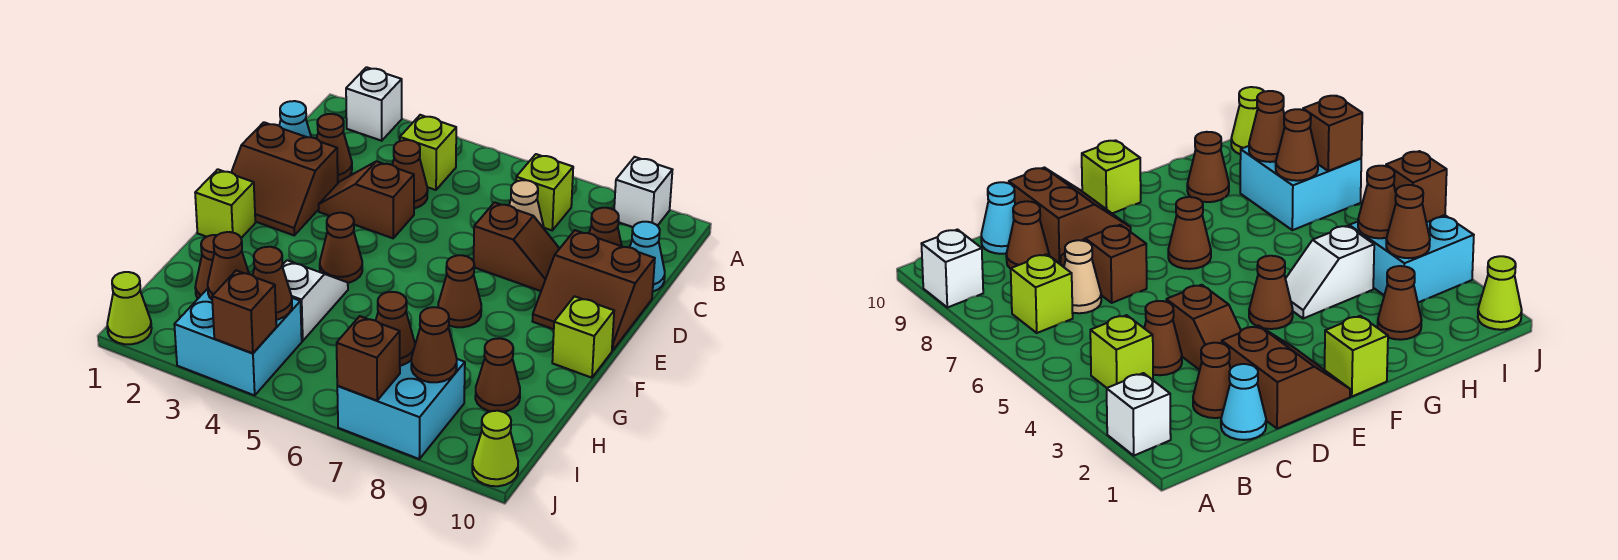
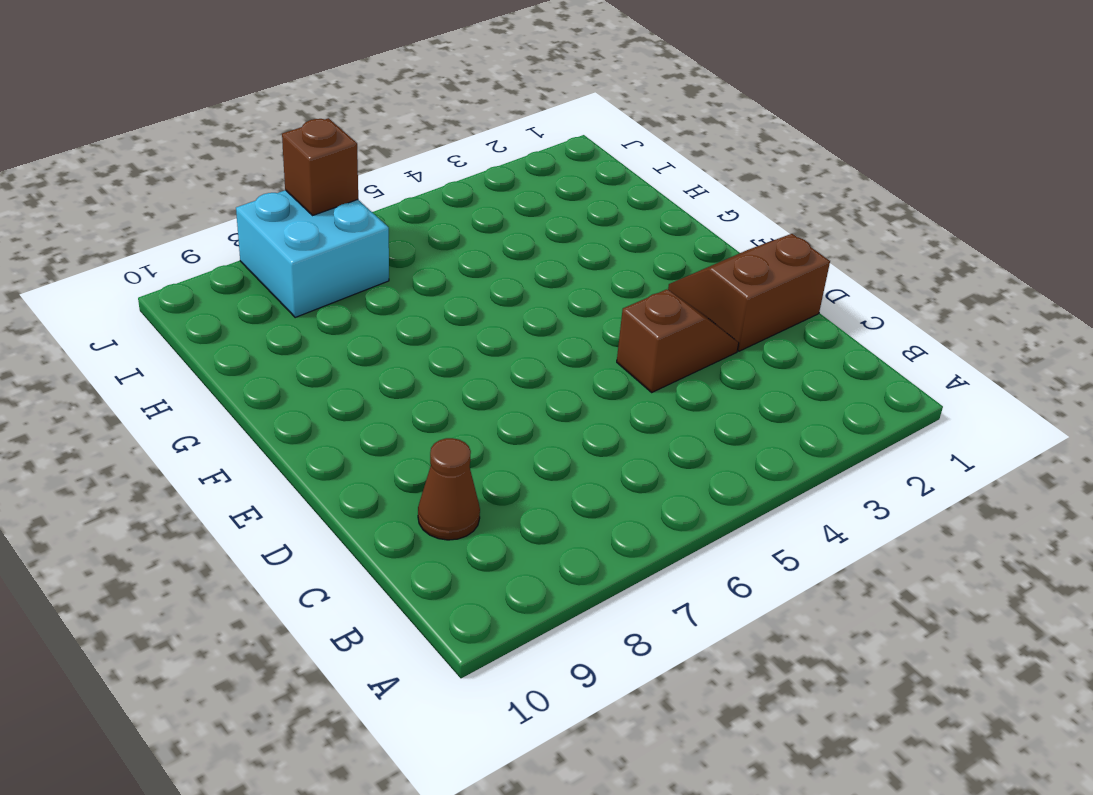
none -> white brick A2 level 1
none -> white brick A9 level 1
none -> lime brick B4 level 1
none -> lime brick B7 level 1

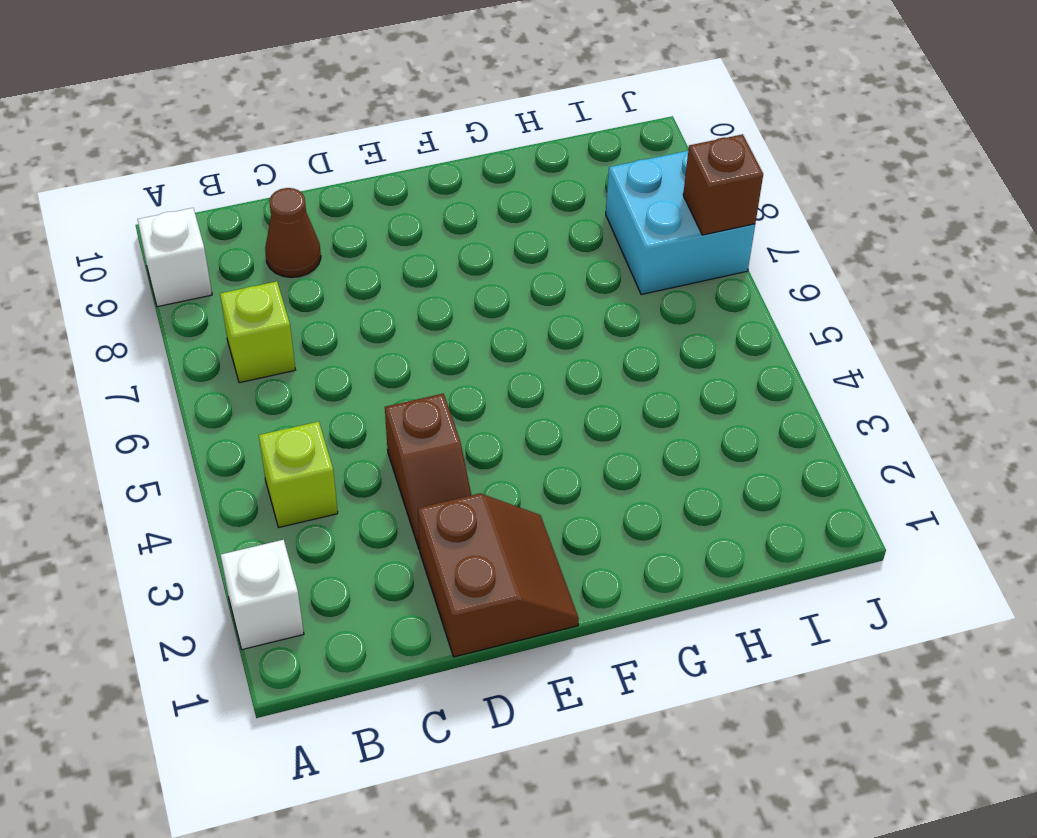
none -> cyan cone C1 level 1
none -> brown cone C2 level 1
none -> brown cone C4 level 1
none -> tan cone C7 level 1

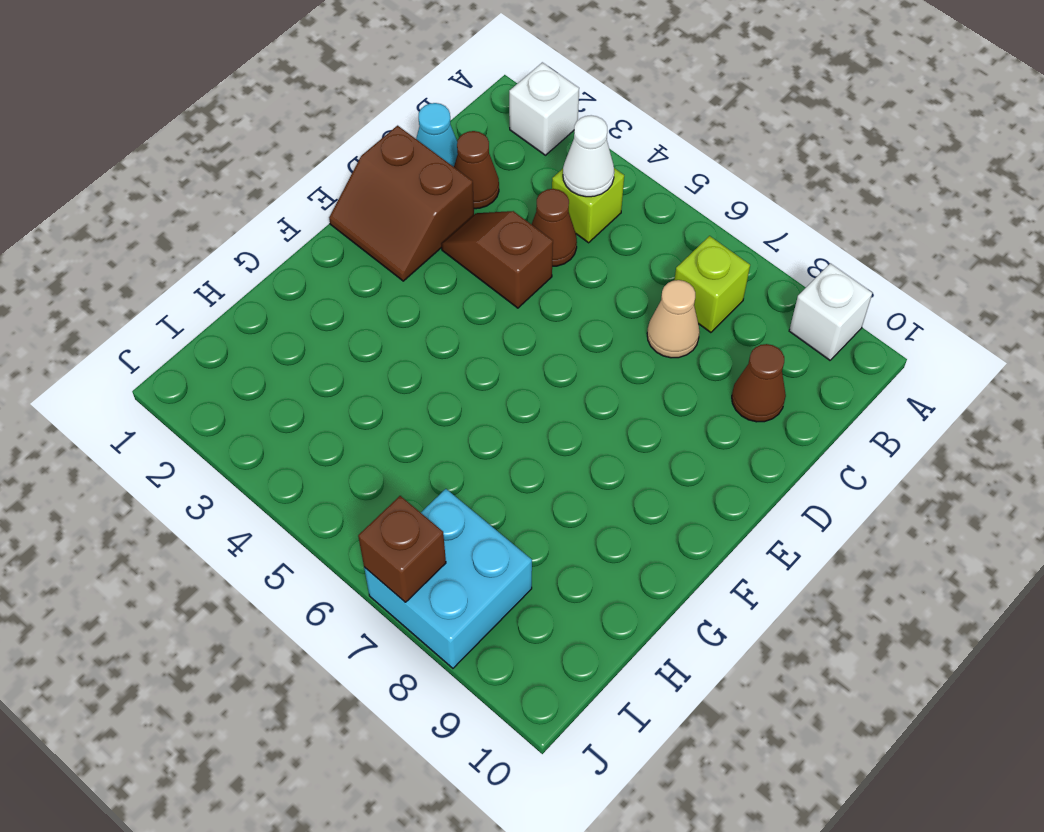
white cone B4 level 2 -> none
none -> cyan cone C10 level 1
none -> brown slope D7:D8 level 1 top 7
none -> brown slope D9:E10 level 1 top D
none -> lime brick F1 level 1

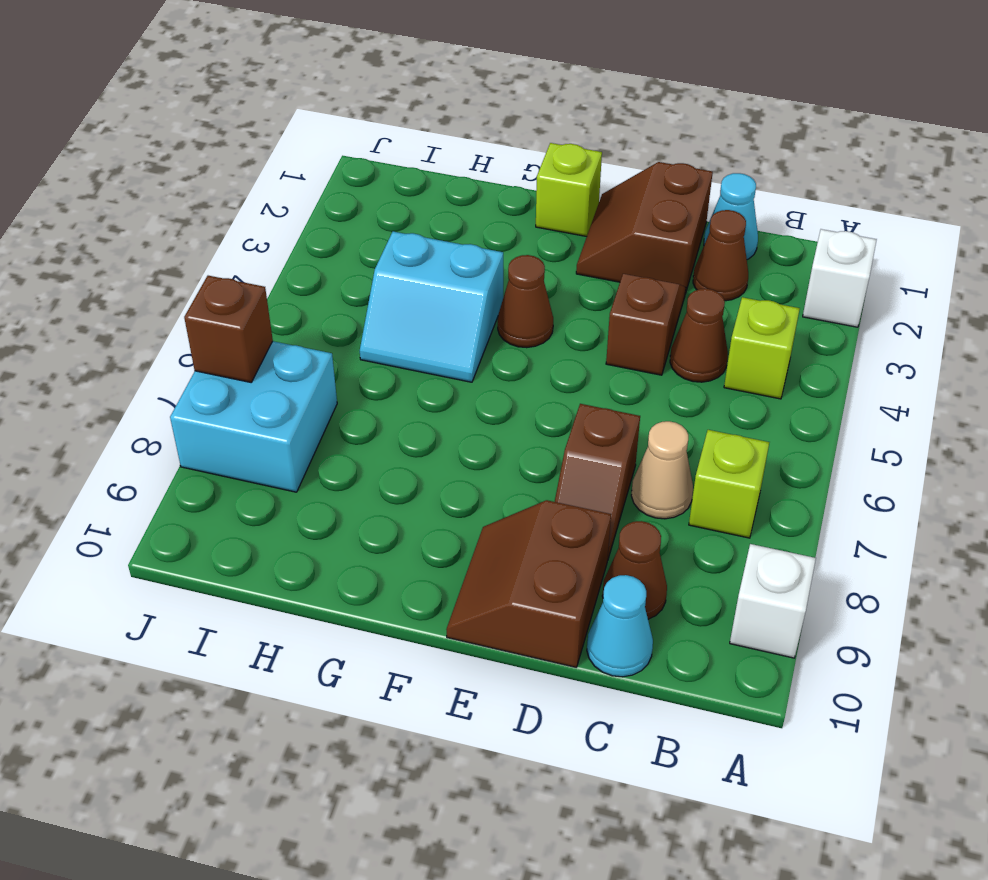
cyan slope G4:H5 level 1 top 4 -> white slope G4:H4 level 1 top H
none -> brown cone F7 level 1
none -> lime brick F10 level 1
none -> brown cone H2 level 1
none -> brown cone H9 level 1

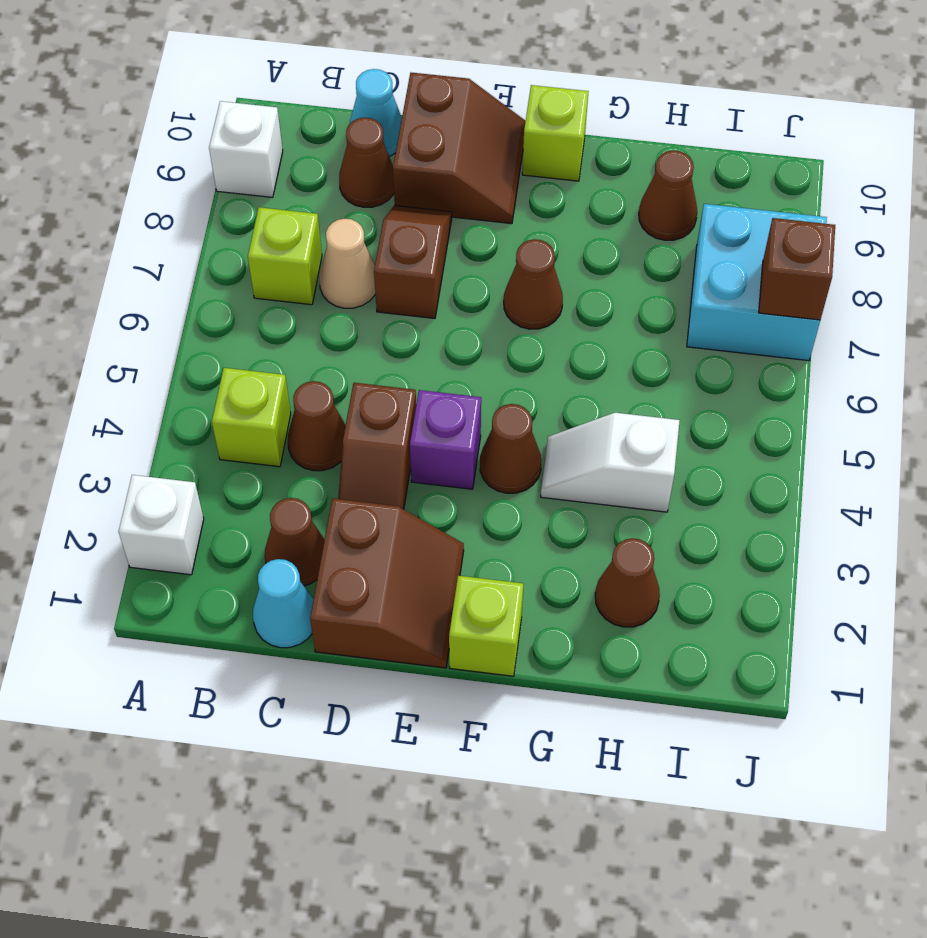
purple brick E4 level 1 -> none
none -> cyan brick I3:J4 level 1
none -> lime cone J1 level 1
none -> lime cone J10 level 1
none -> brown cone I3 level 2

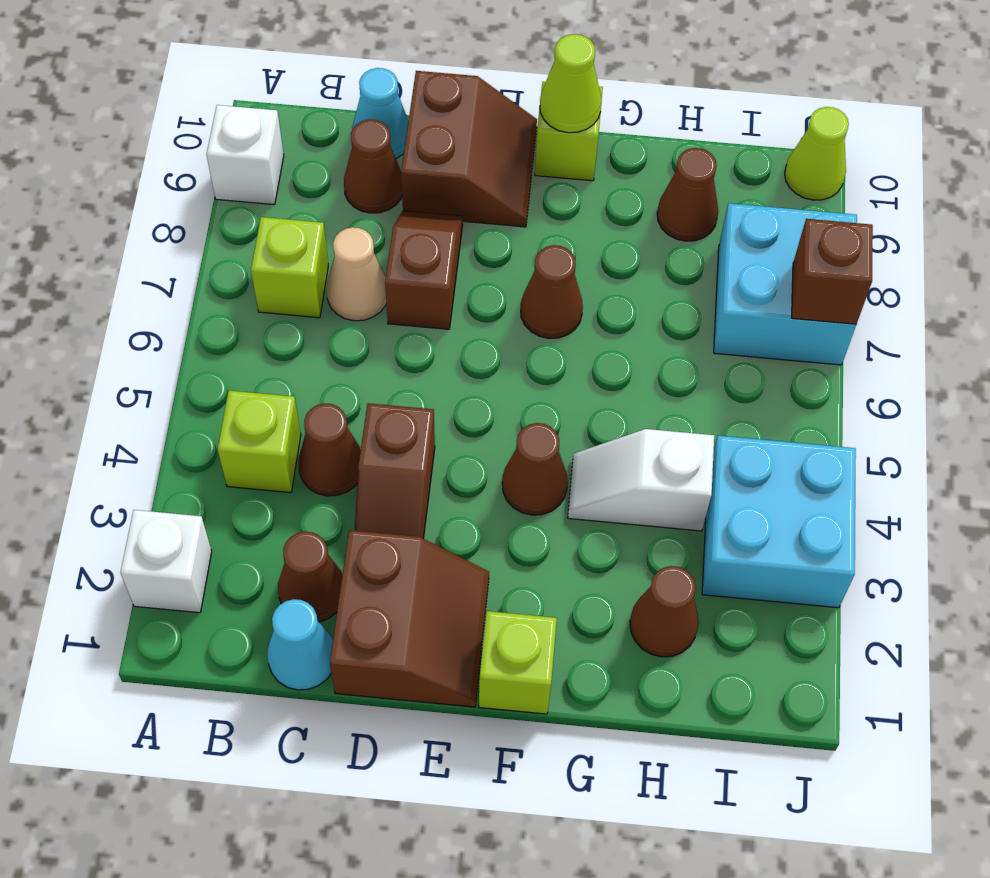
lime cone F10 level 2 -> lime cone J1 level 1
none -> brown cone I3 level 2
none -> brown cone I4 level 2
none -> brown cone I7 level 2
none -> brown cone I8 level 2

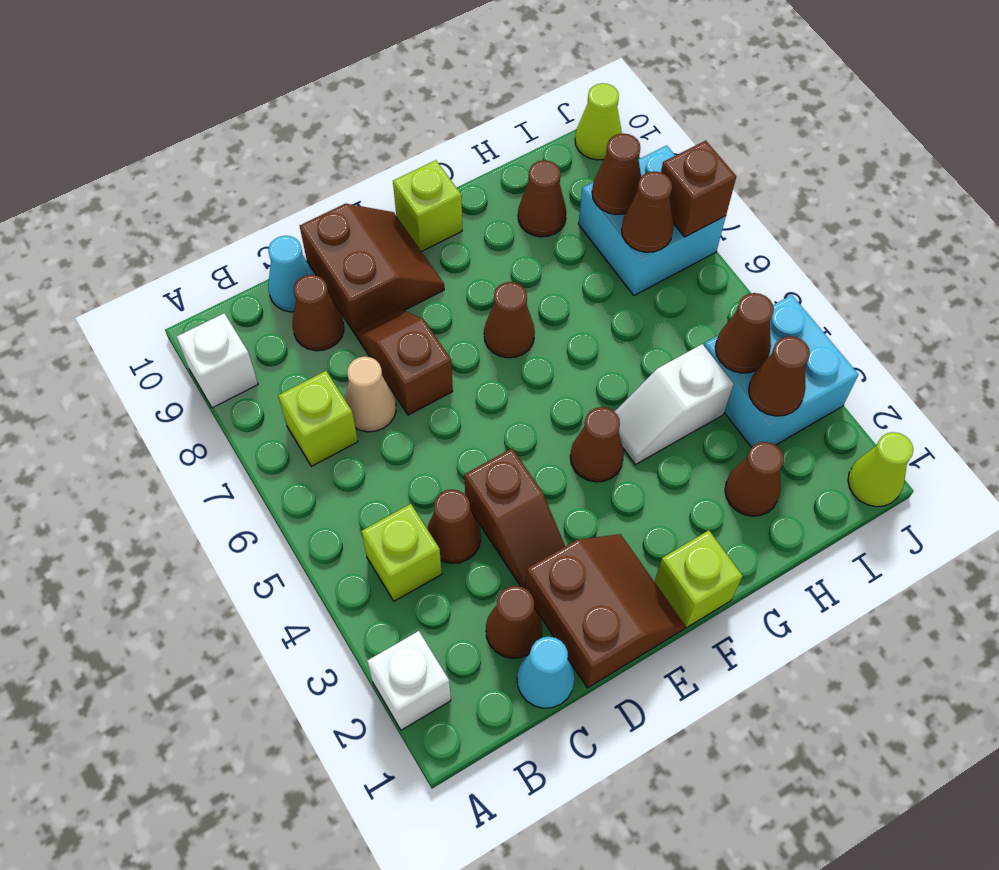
none -> brown brick J4 level 2

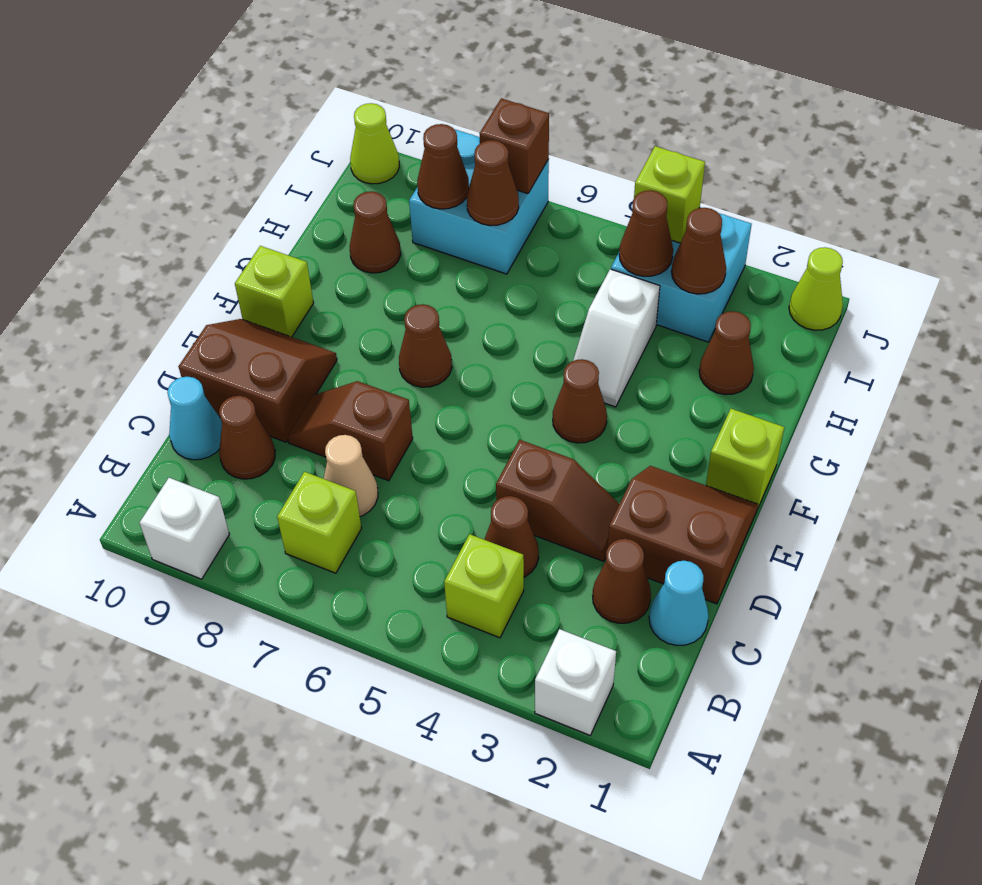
lime brick J4 level 2 -> brown brick J4 level 2

